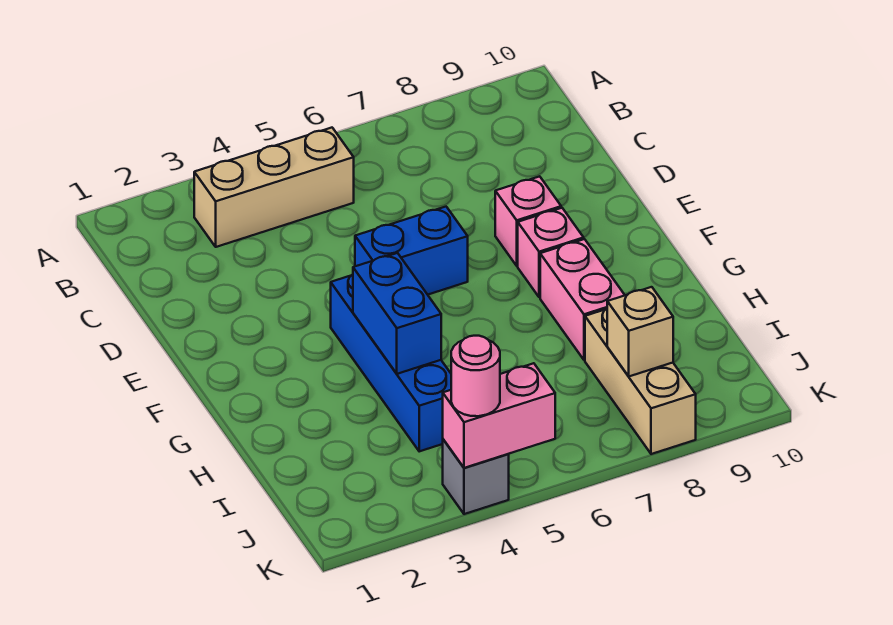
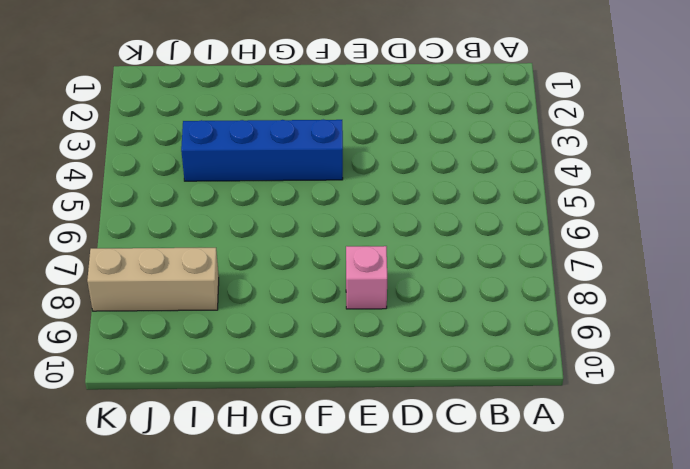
none -> tan brick B3:B5 level 1
none -> blue brick E5:E6 level 1
none -> pink brick F8 level 1

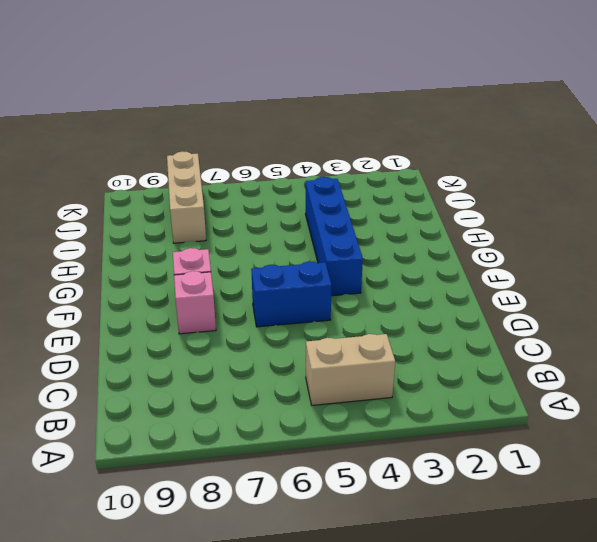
tan brick B4:B5 level 1 -> tan brick B3:B5 level 1
none -> pink brick G8:H8 level 1
none -> grey brick K4 level 1
none -> blue brick G4:H4 level 2

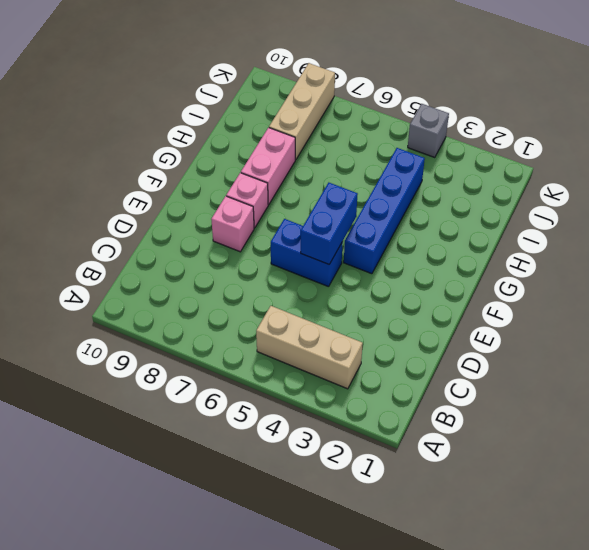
blue brick E5:F5 level 2 -> blue brick G4:H4 level 2
none -> tan brick J8 level 2
none -> pink brick K4:K5 level 2
none -> pink round brick K4 level 3

